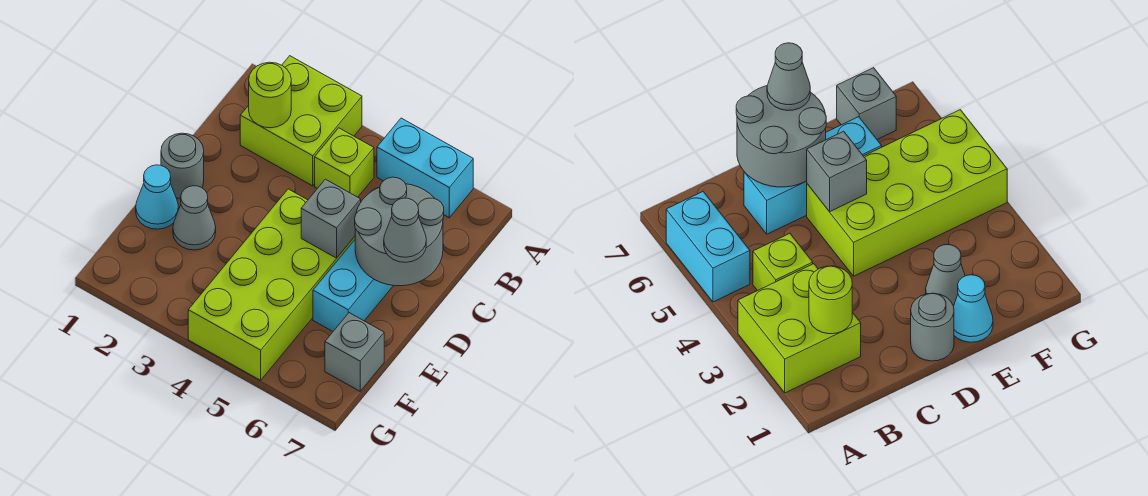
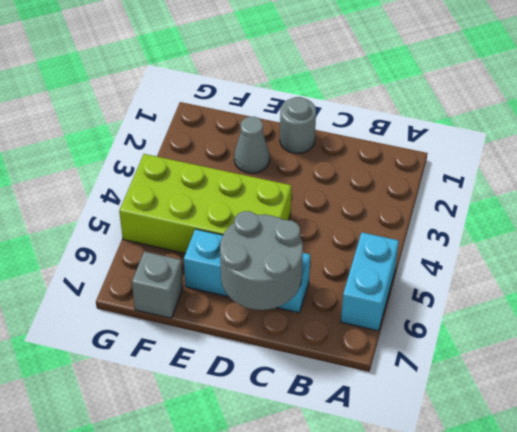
none -> lime brick A2:B3 level 1
none -> lime brick B4 level 1
none -> cyan cone E1 level 1

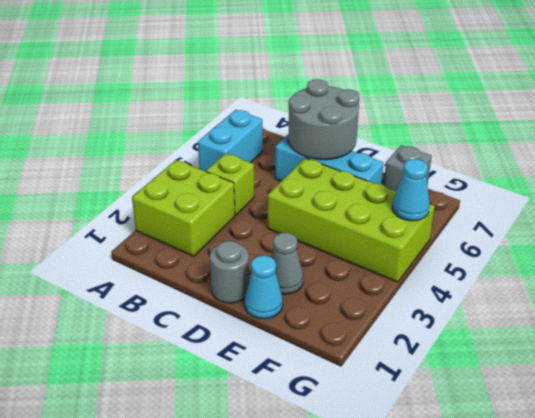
cyan cone G5 level 2 -> none
none -> lime round brick B2 level 2
none -> grey brick D5 level 2
none -> grey cone D7 level 3

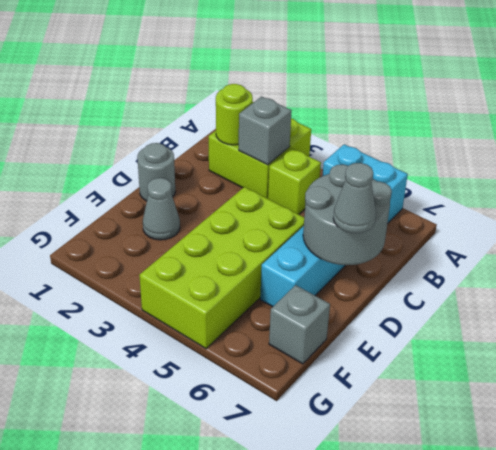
grey brick B3 level 2 -> grey brick D5 level 2
none -> cyan cone E1 level 1

